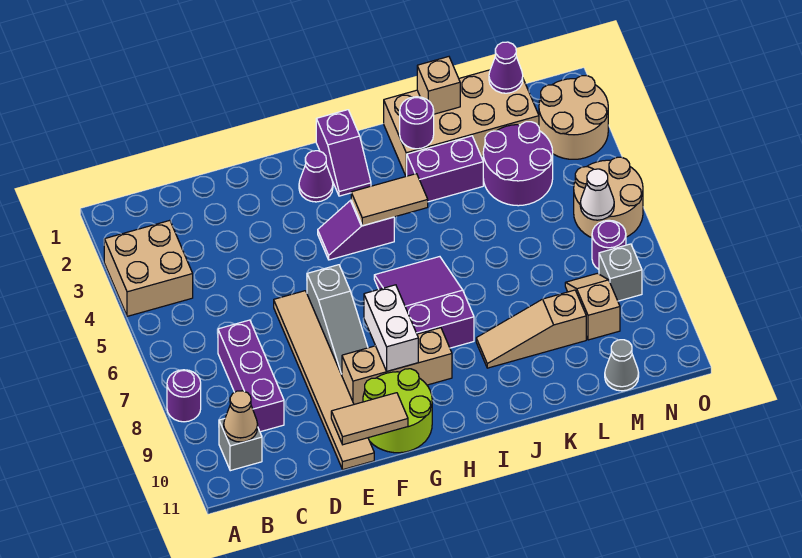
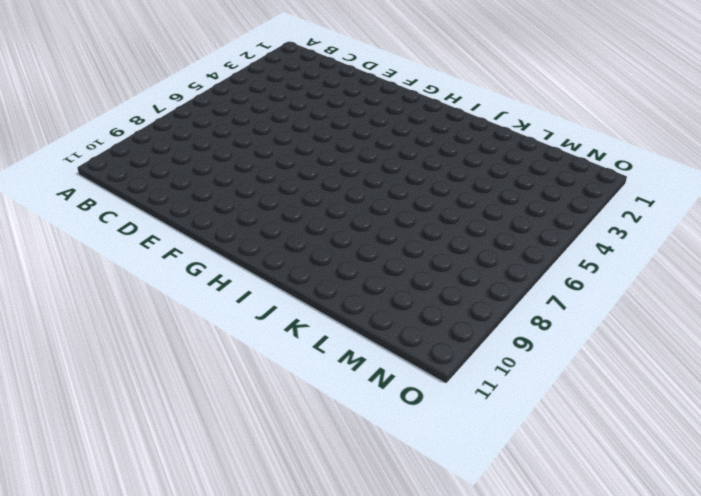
none -> tan brick A3:B4 level 1
none -> purple round brick A8 level 1
none -> grey brick B10 level 1
none -> purple brick C7:C9 level 1

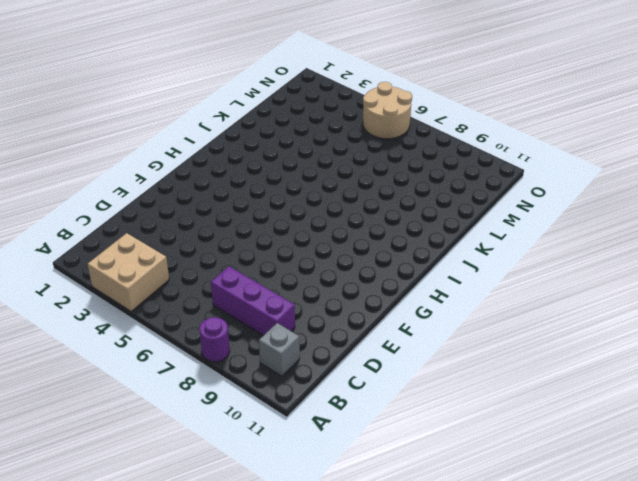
none -> tan tile E6:E11 level 1
none -> grey slope F6:F8 level 1 top 6
none -> tan brick F9:H9 level 1
none -> lime round brick F10:G11 level 1

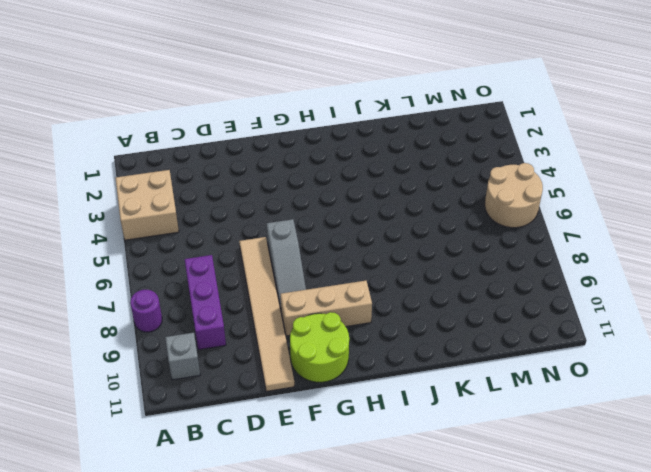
none -> purple cone G2 level 1
none -> purple slope G4:H4 level 1 top H
none -> purple slope H1:H2 level 1 top 1
none -> purple slope H6:I8 level 1 top 8

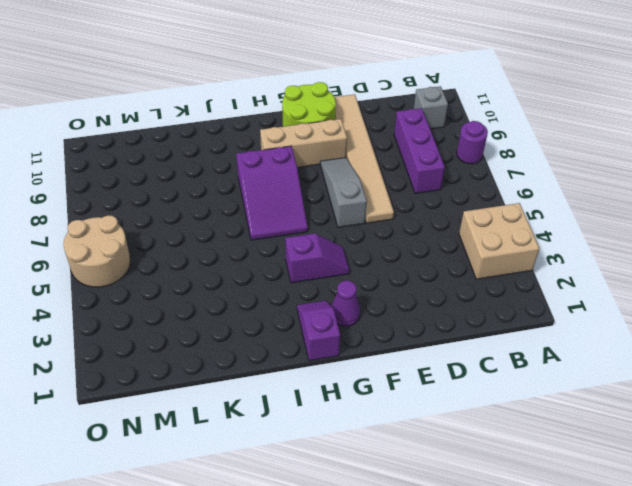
none -> tan brick J1:M2 level 1
none -> purple brick J3:K3 level 1
none -> tan slope J9:L9 level 1 top L
none -> purple round brick L3:M4 level 1

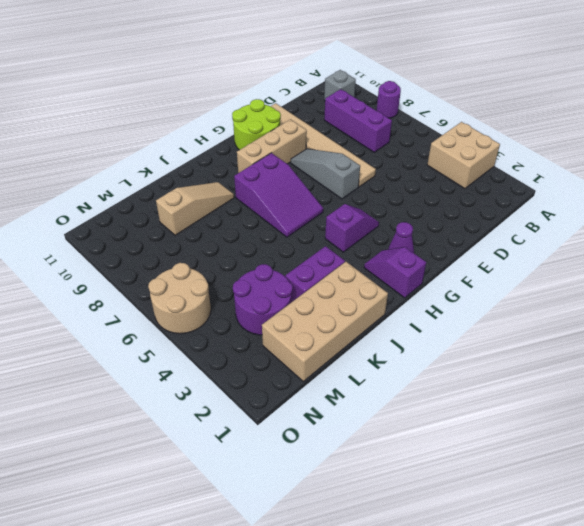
none -> tan slope M8:M9 level 1 top 9
none -> grey cone M11 level 1
none -> tan round brick N2:O3 level 1
none -> purple round brick N7 level 1

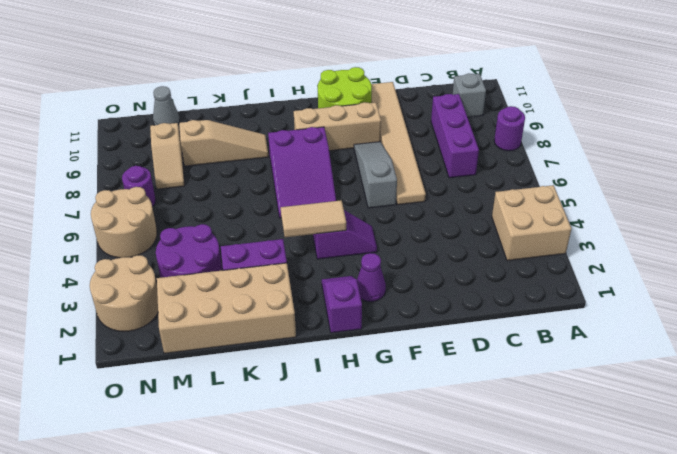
none -> grey brick N8 level 1
none -> tan cone B10 level 2
none -> tan tile E11:F11 level 2
none -> white brick G8:G9 level 2

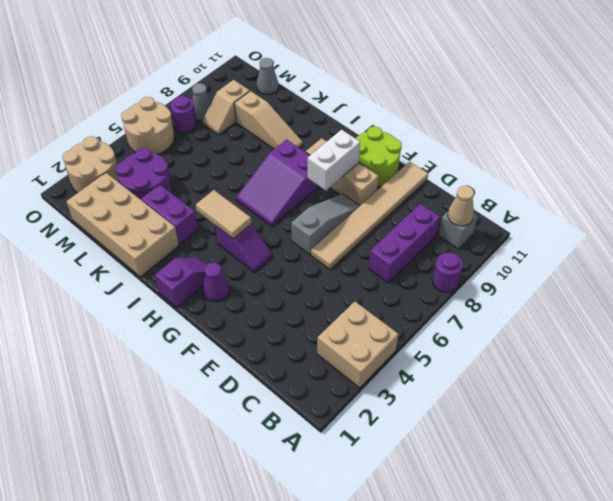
grey cone N8 level 1 -> grey brick N8 level 1
none -> tan tile E11:F11 level 2
none -> purple round brick J2 level 2
none -> tan brick K1 level 2
none -> purple cone M1 level 2

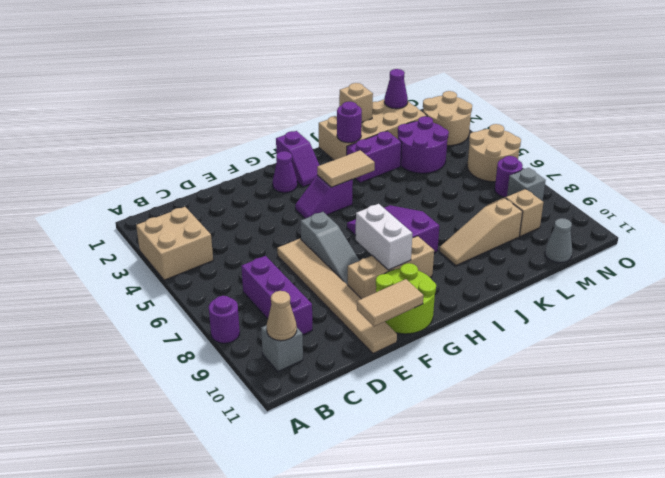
none -> white cone N6 level 2

